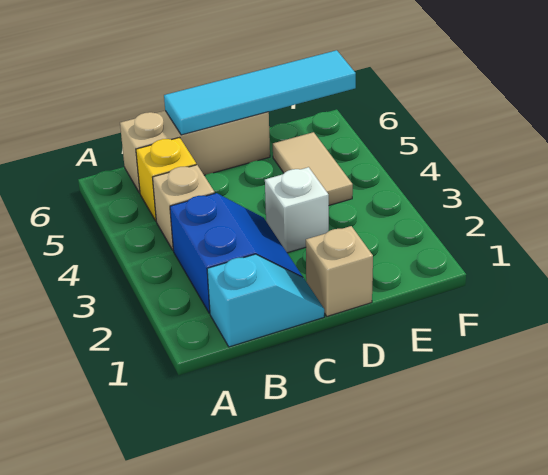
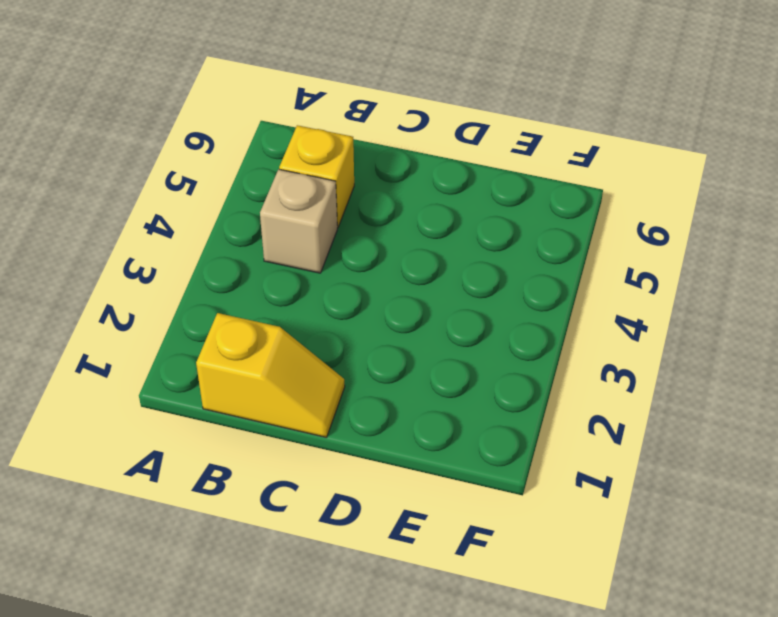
yellow slope B1:C1 level 1 top B -> cyan slope B1:C1 level 1 top B
none -> blue slope B2:C3 level 1 top B
none -> tan brick B6:D6 level 1

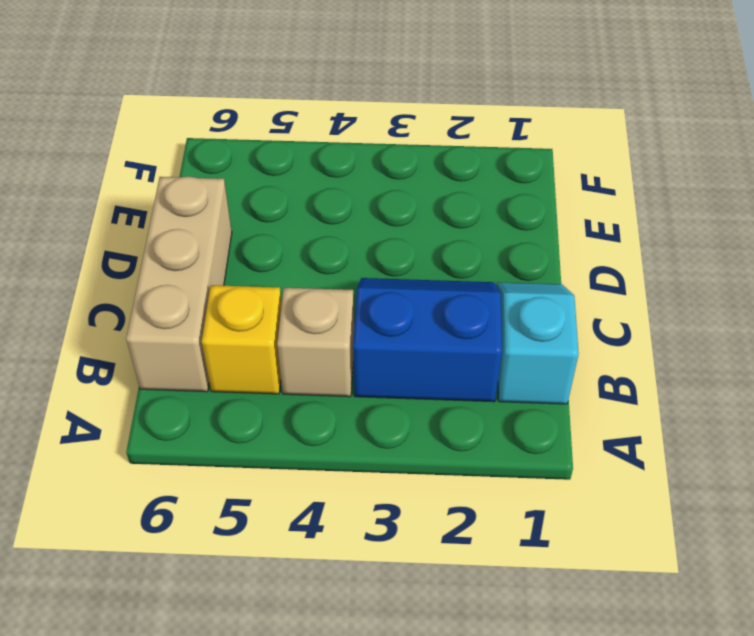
none -> tan brick D1 level 1
none -> white brick D3 level 1

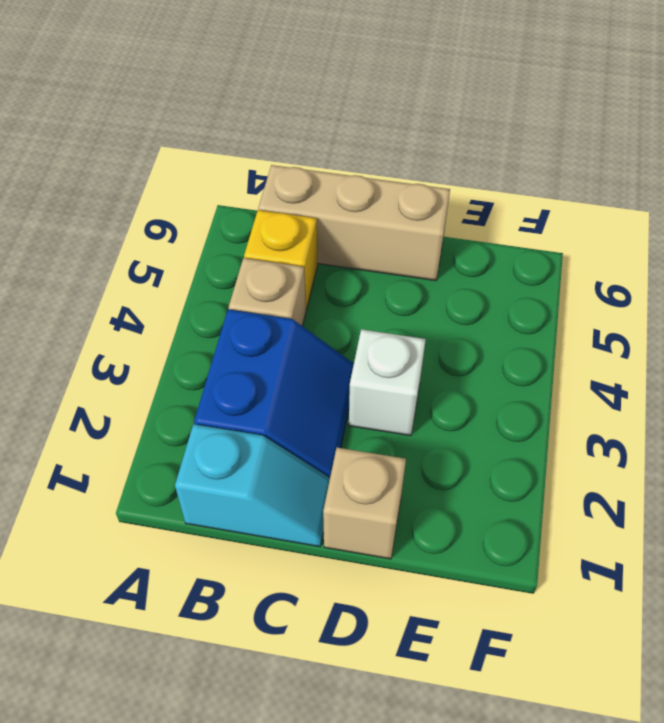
none -> tan tile E4:E5 level 1
none -> cyan tile C6:F6 level 2

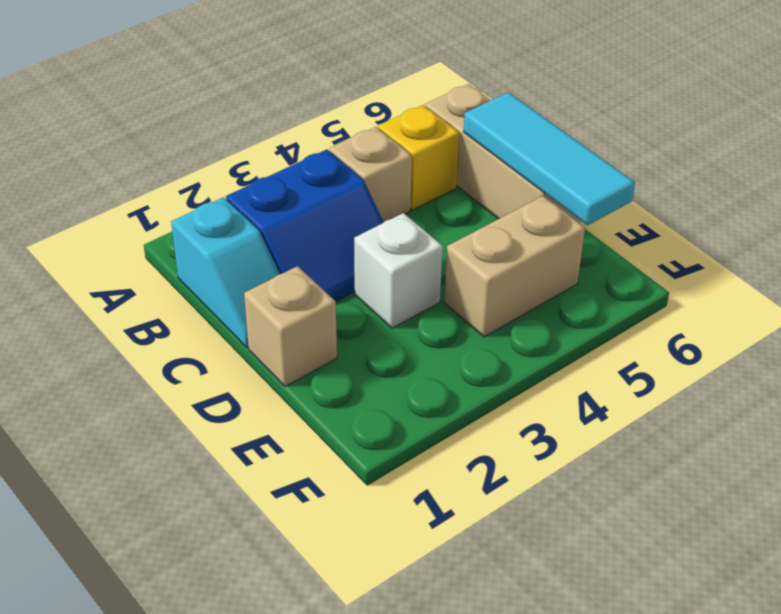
cyan tile C6:E6 level 2 -> cyan tile C6:F6 level 2
tan brick E4:E5 level 1 -> tan tile E4:E5 level 1

